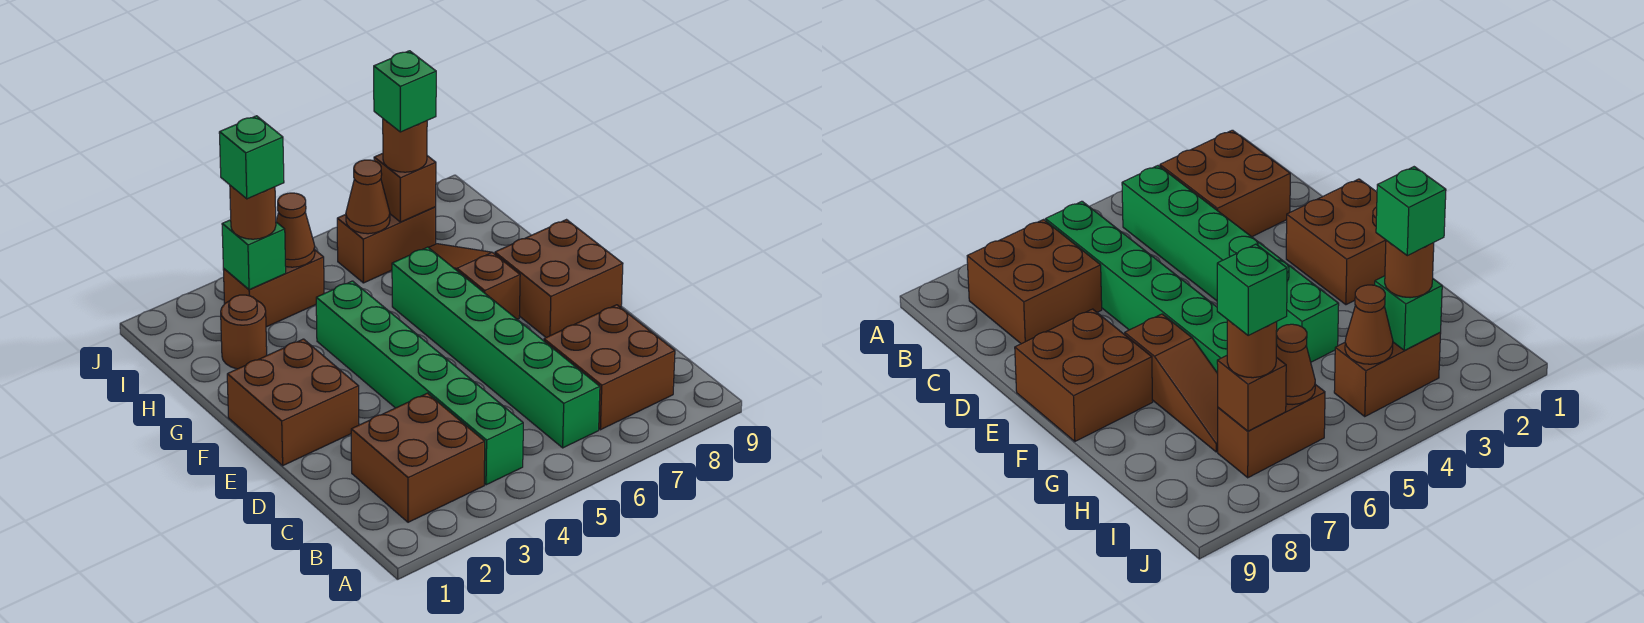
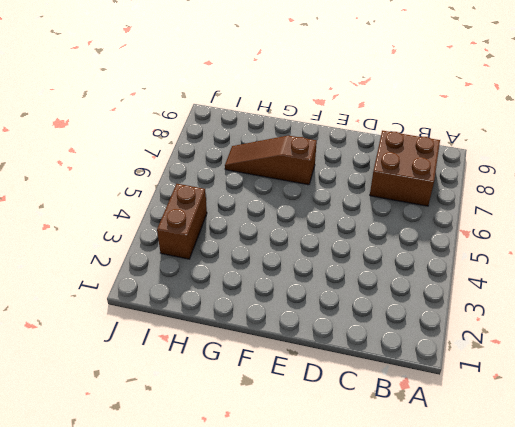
none -> brown brick B2:C3 level 1
none -> green brick B4:G4 level 1
none -> green brick B6:G6 level 1

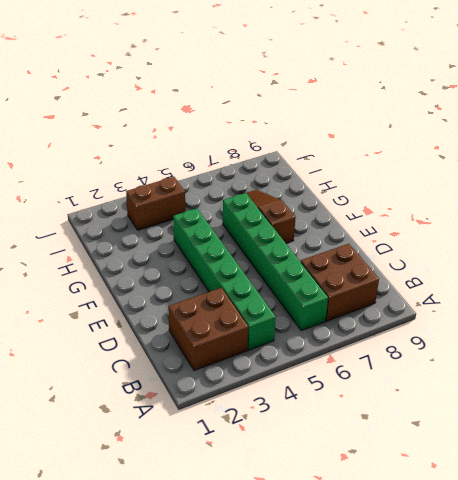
none -> brown brick E1:F2 level 1
none -> brown brick E8:F9 level 1
none -> brown round brick H2 level 1

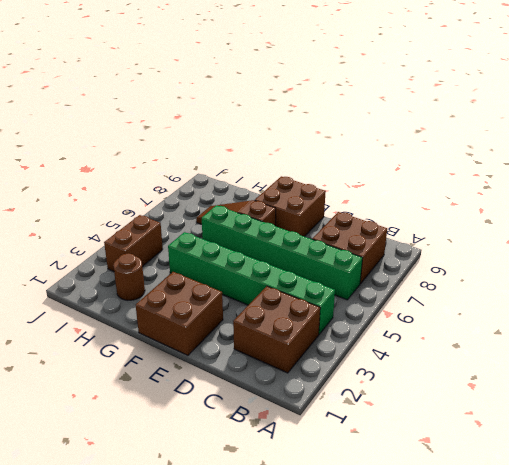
none -> brown brick I6:I7 level 1
none -> green brick I3 level 2
none -> brown cone I4 level 2

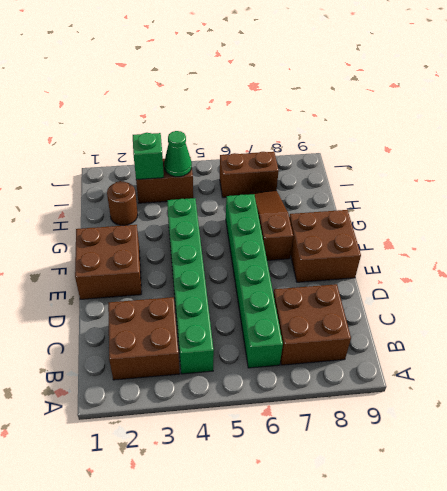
green cone I4 level 2 -> brown cone I4 level 2
none -> brown cone I6 level 2
none -> brown brick I7 level 2
none -> brown round brick I3 level 3

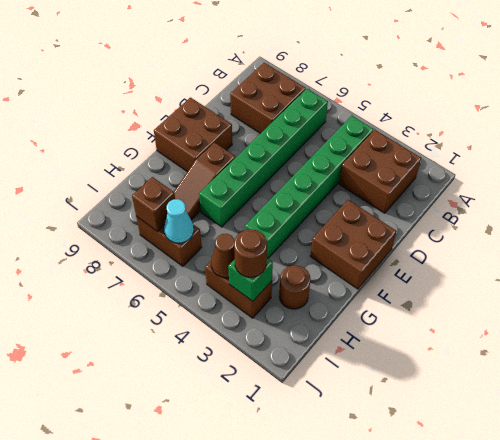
cyan cone I6 level 2 -> brown cone I6 level 2
none -> brown round brick I7 level 3
none -> green brick I3 level 4
none -> green brick I7 level 4

